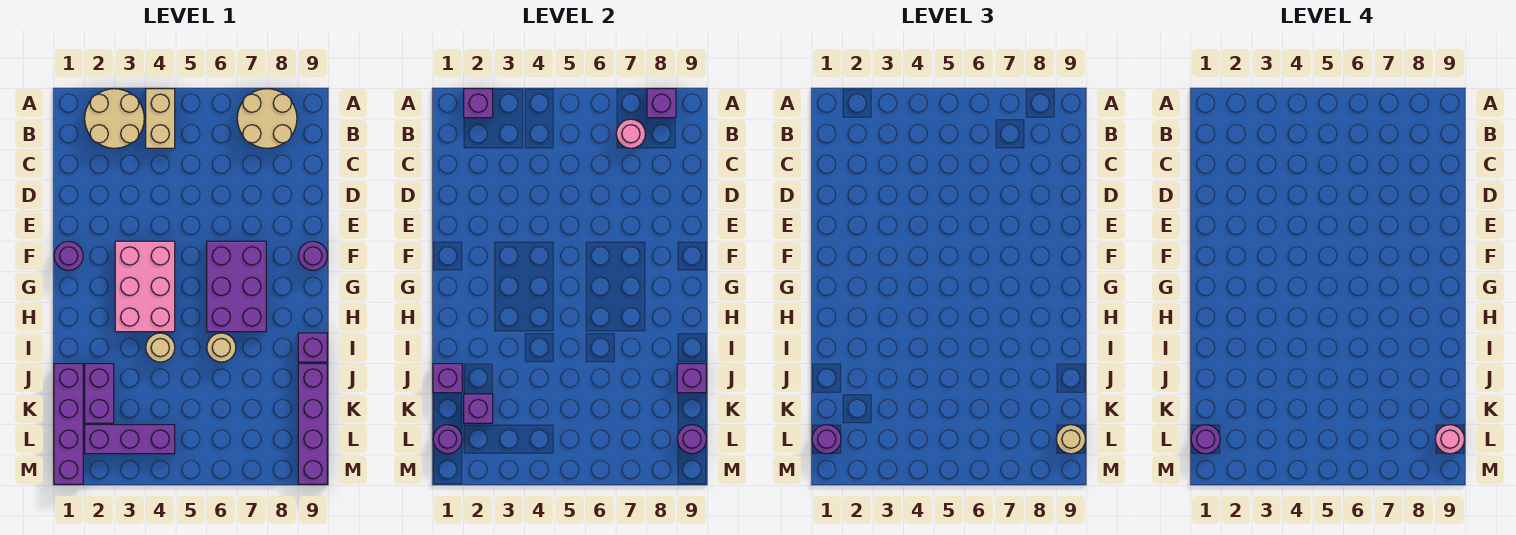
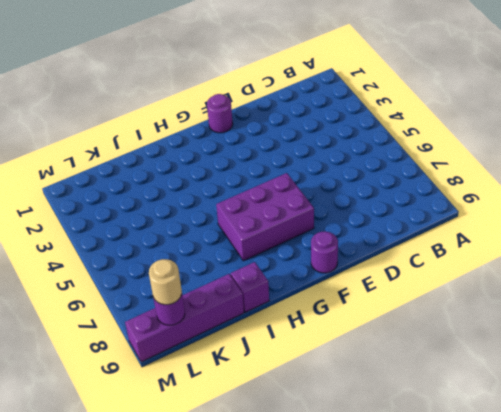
none -> tan round brick A2:B3 level 1
none -> tan brick A4:B4 level 1
none -> tan round brick A7:B8 level 1

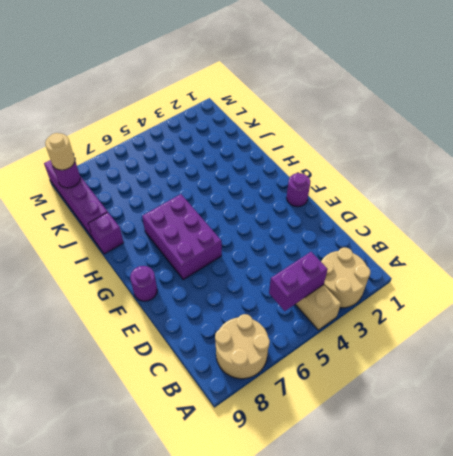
purple brick B4:B5 level 2 -> purple brick J2:K2 level 1
none -> pink brick F3:H4 level 1
none -> tan round brick I4 level 1
none -> tan round brick I6 level 1

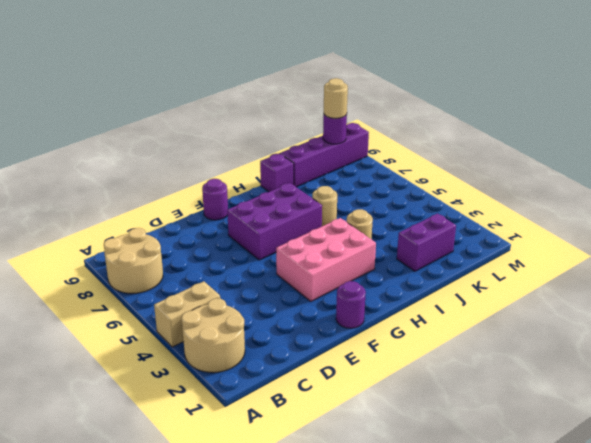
none -> purple brick J1:M1 level 1
none -> purple brick L2:L4 level 1
none -> purple brick A2 level 2

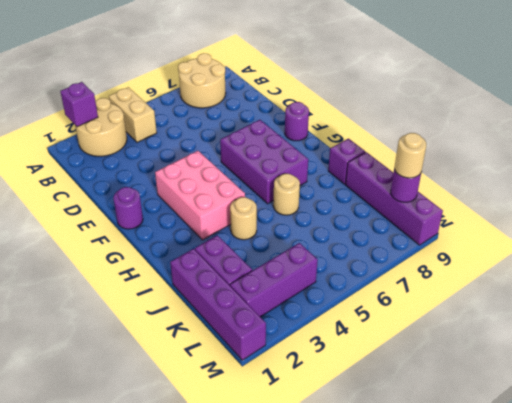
none -> purple brick A8 level 2
none -> pink round brick B7 level 2
none -> purple brick J1 level 2

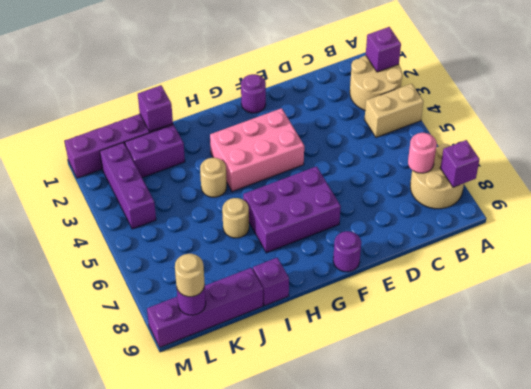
none -> purple brick J9 level 2
none -> purple brick K2 level 2
none -> purple round brick L1 level 2

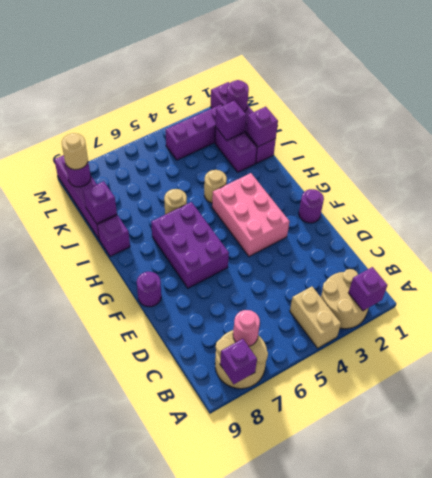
none -> purple round brick L1 level 3
none -> purple round brick L1 level 4
none -> pink round brick L9 level 4

